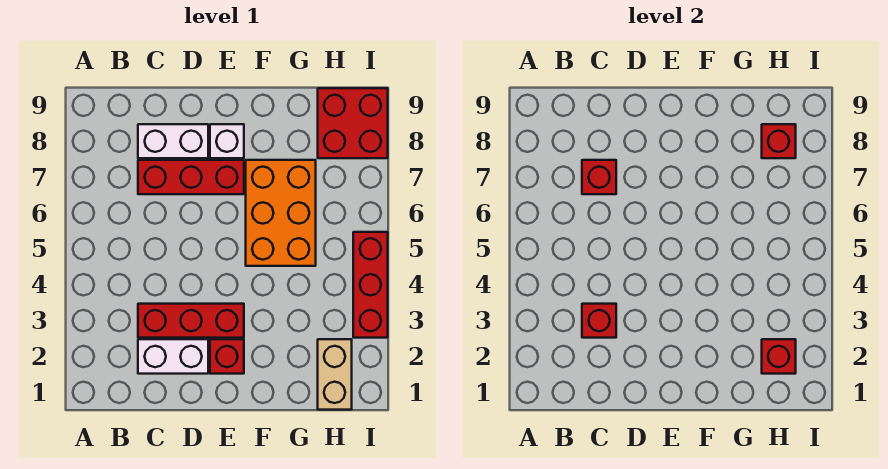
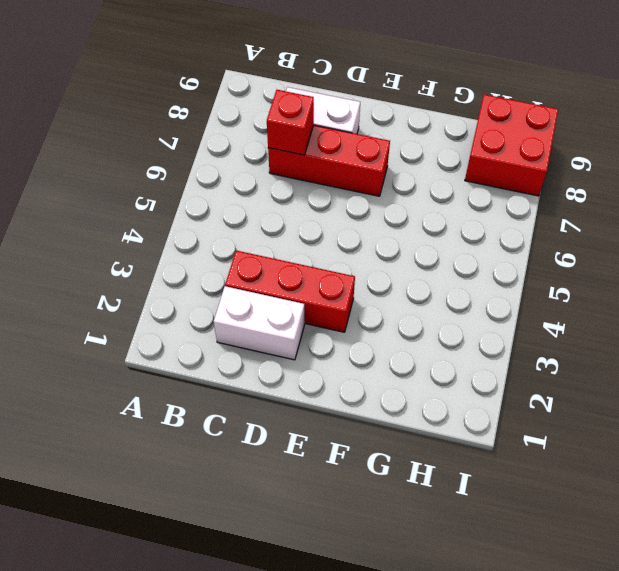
none -> red brick E2 level 1
none -> white brick E8 level 1
none -> orange brick F5:G7 level 1

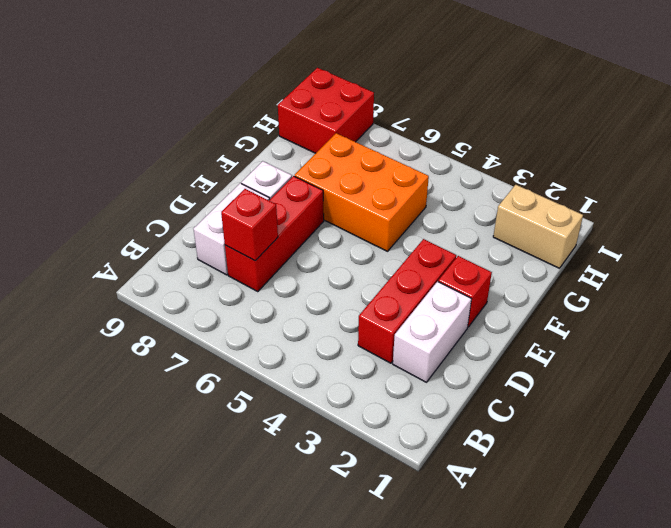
none -> red brick I3:I5 level 1
none -> red brick C3 level 2
none -> red brick H2 level 2

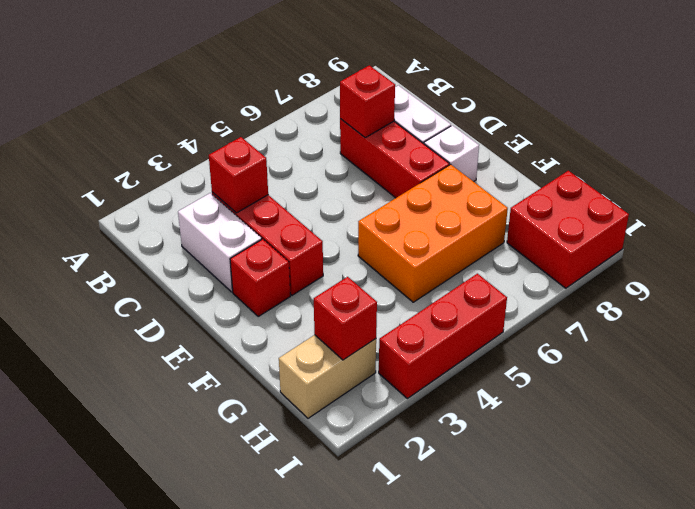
none -> red brick H8 level 2

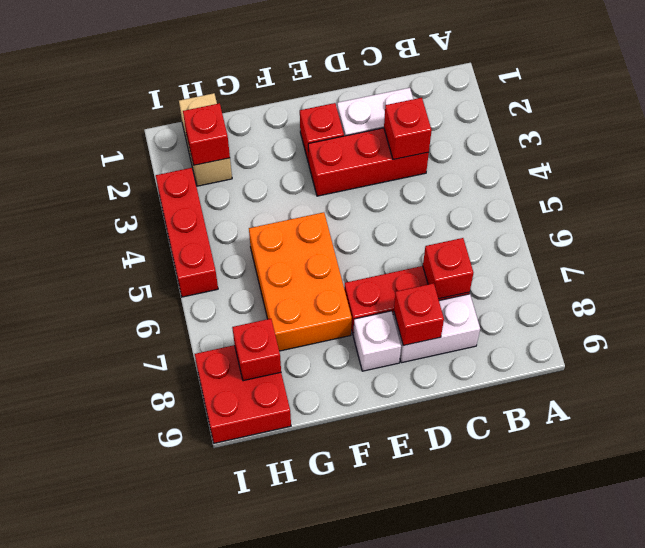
red brick D8 level 2 -> none

